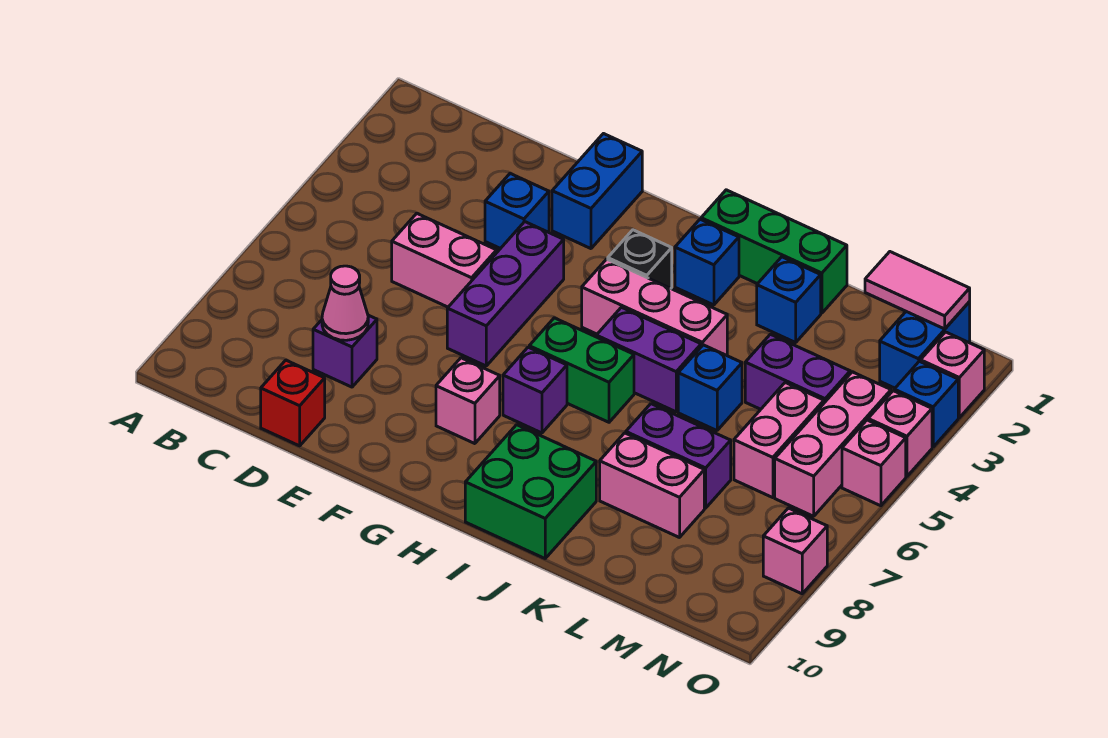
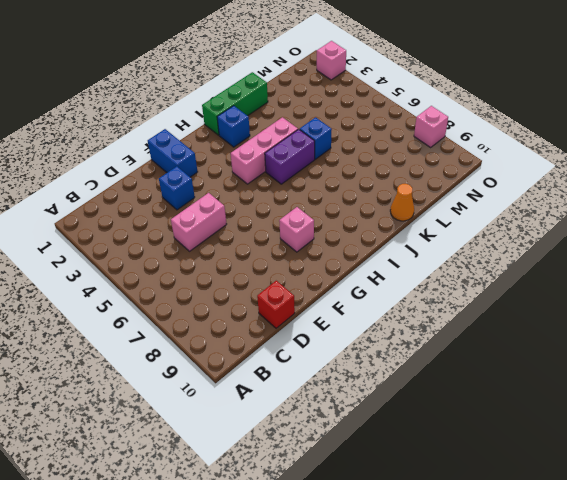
orange cone K10 level 1 -> none
none -> purple brick D8 level 1
none -> purple brick F4:F6 level 1
none -> black brick H3 level 1
none -> green brick H6:I6 level 1

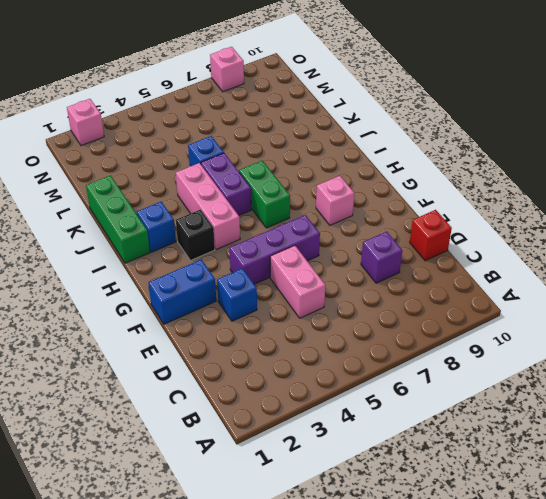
none -> purple brick H7 level 1
none -> green brick I9:J10 level 1
none -> blue brick K2 level 1
none -> purple brick K7:L7 level 1

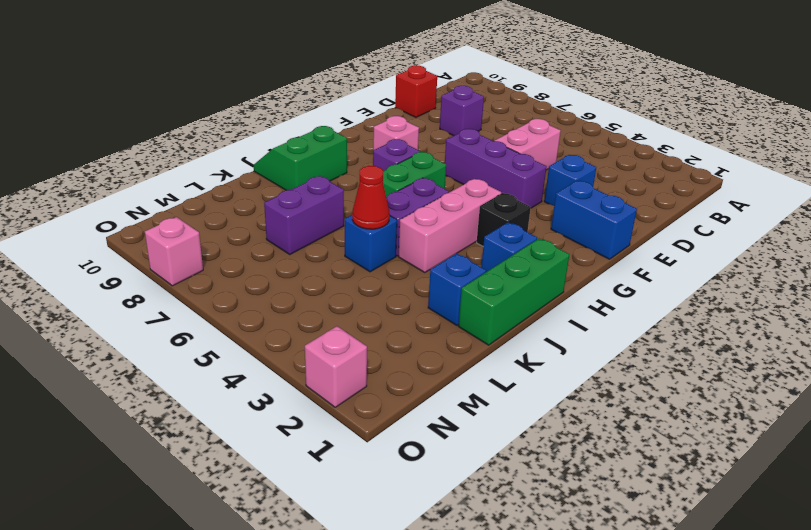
green slope I9:J10 level 1 top 9 -> green brick I9:J10 level 1
red cone K5 level 2 -> none
none -> pink brick K8:L8 level 1
none -> purple brick L4:M4 level 1
none -> pink brick M5:M6 level 1
none -> blue brick N1:N2 level 1

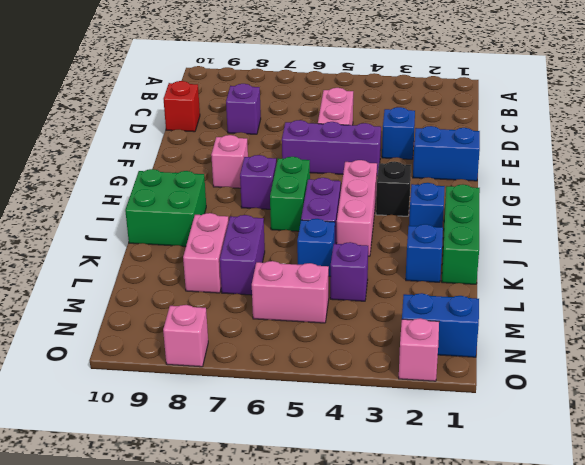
purple brick L4 level 1 -> purple brick L4:M4 level 1
none -> pink brick N4:N6 level 1
none -> blue brick O3 level 1
none -> pink brick O4 level 1
none -> pink brick O5 level 1

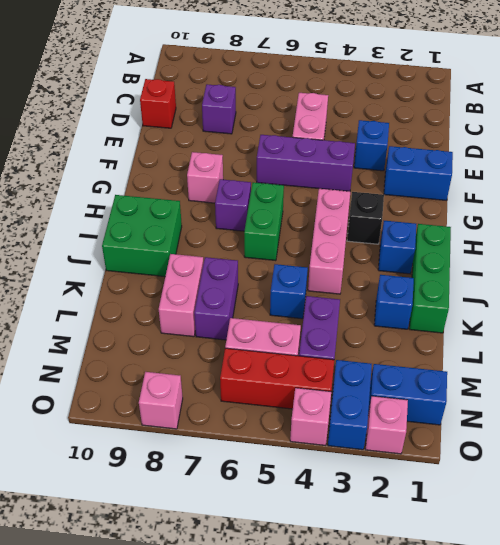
blue brick N3:O3 level 1 -> blue brick O3 level 1
red brick N4:N6 level 1 -> pink brick N4:N6 level 1
none -> purple brick I5:J5 level 1
none -> pink brick O5 level 1
none -> pink cone D8 level 2
none -> pink tile M1:N1 level 2

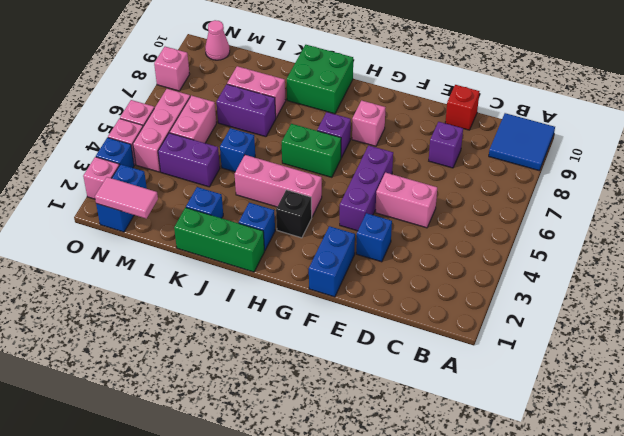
blue tile A9:B10 level 1 -> none
pink cone N10 level 1 -> pink cone D8 level 2
none -> purple brick I5:J5 level 1

